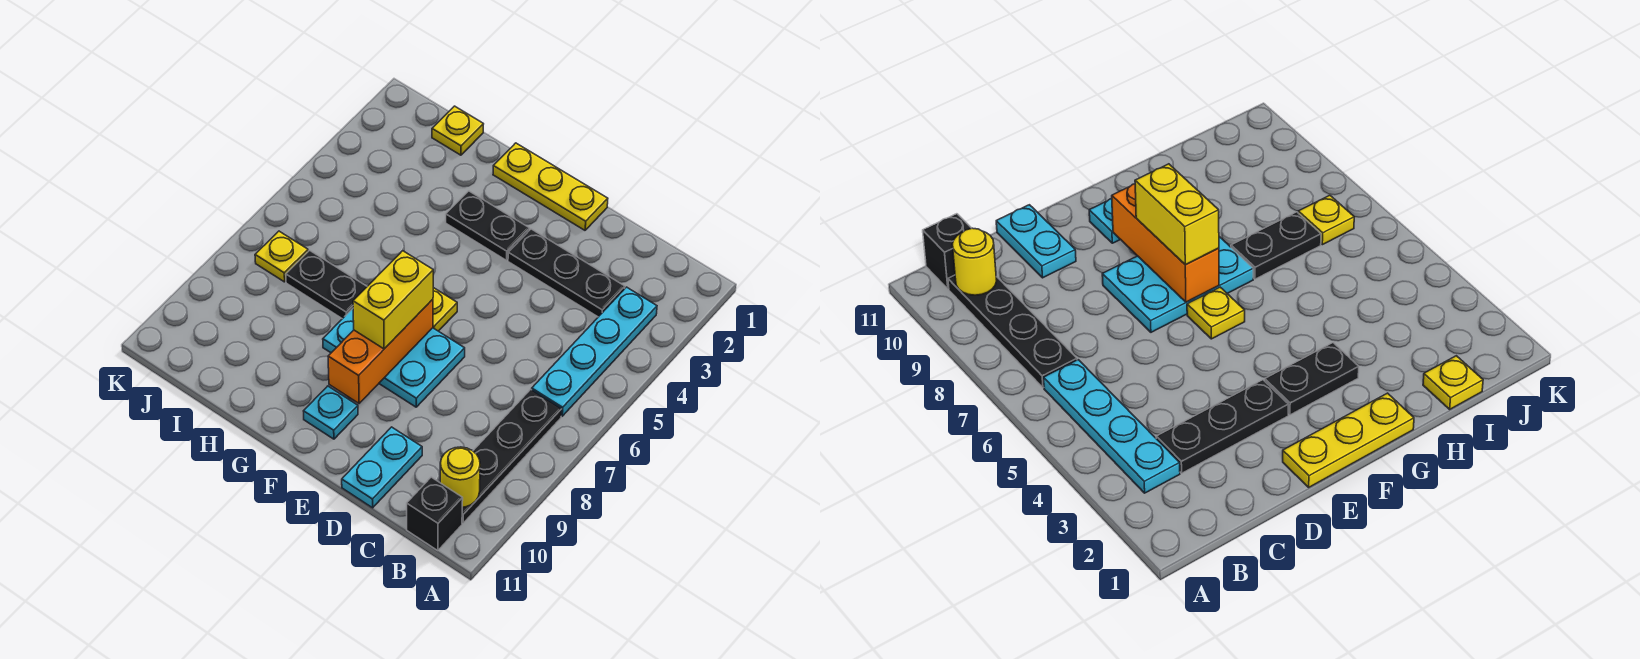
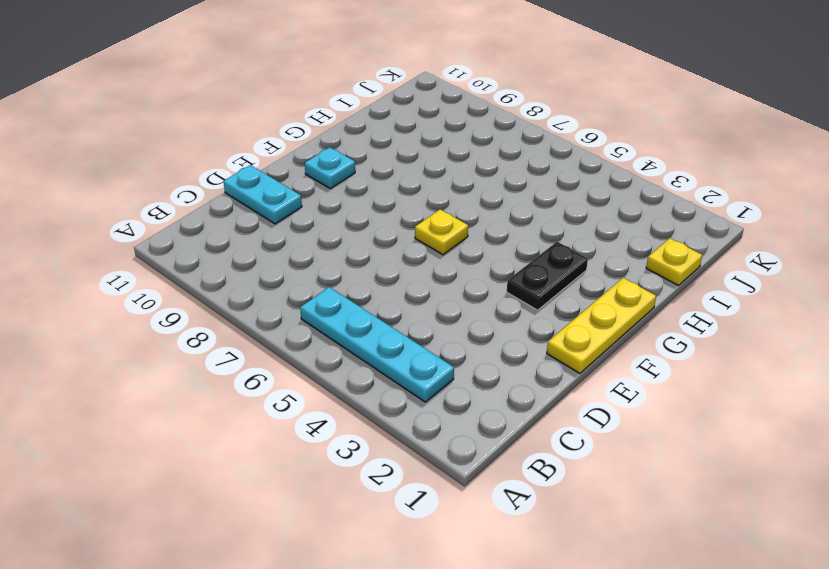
none -> black plate B7:B10 level 1
none -> black brick B11 level 1
none -> black plate C3:E3 level 1

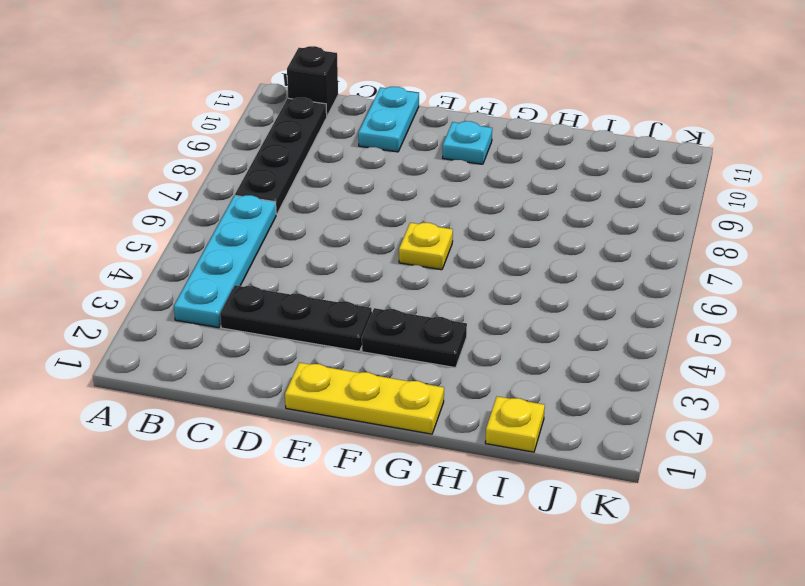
none -> cyan plate E7:G8 level 1
none -> black plate H7:I7 level 1
none -> yellow plate J7 level 1

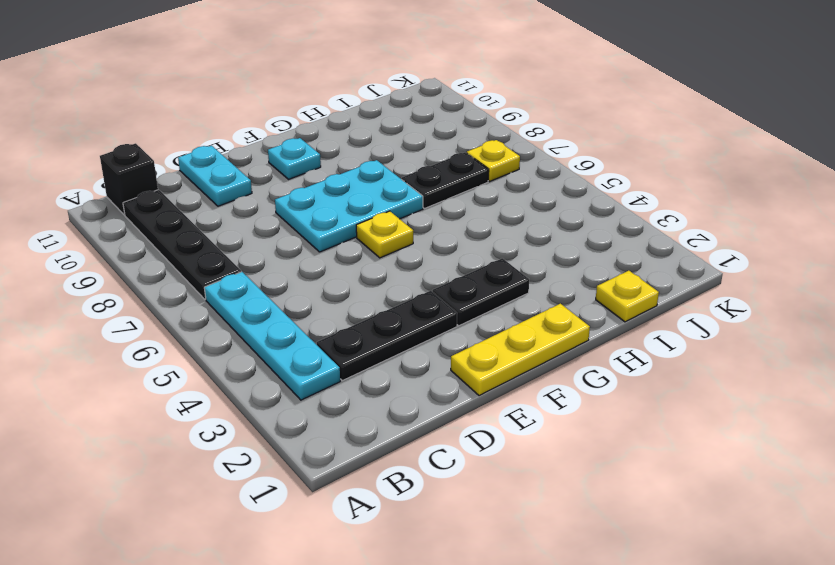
none -> yellow round brick B10 level 2
none -> orange brick F7:F9 level 2
none -> yellow brick F7:F8 level 3

